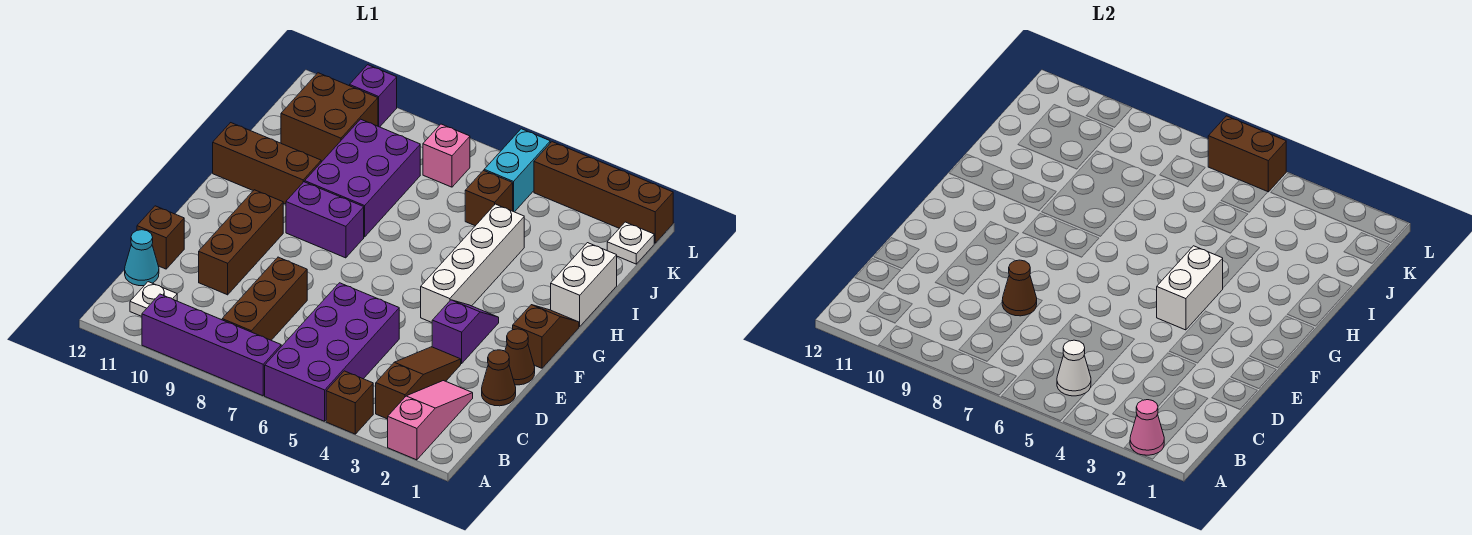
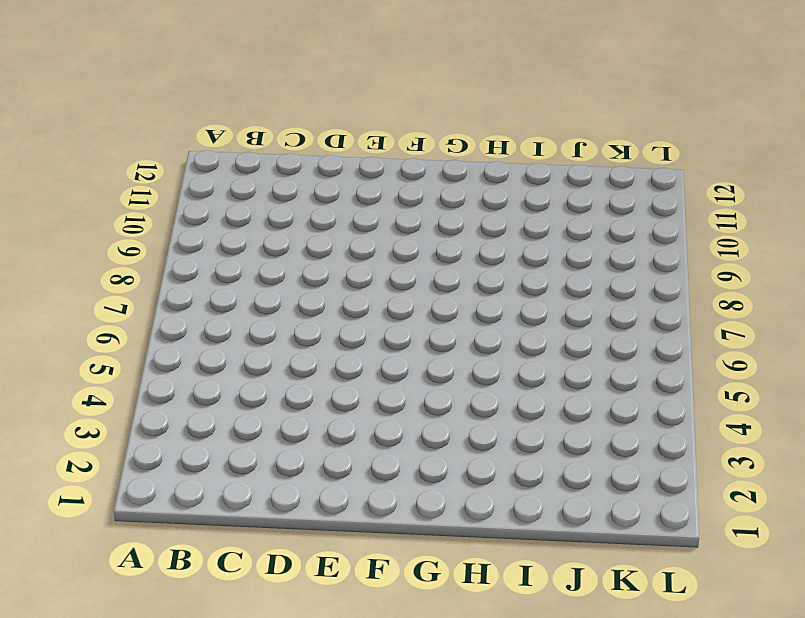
none -> pink slope A2:C2 level 1 top A
none -> brown brick A4 level 1
none -> purple brick A5:D6 level 1
none -> purple brick A7:A10 level 1

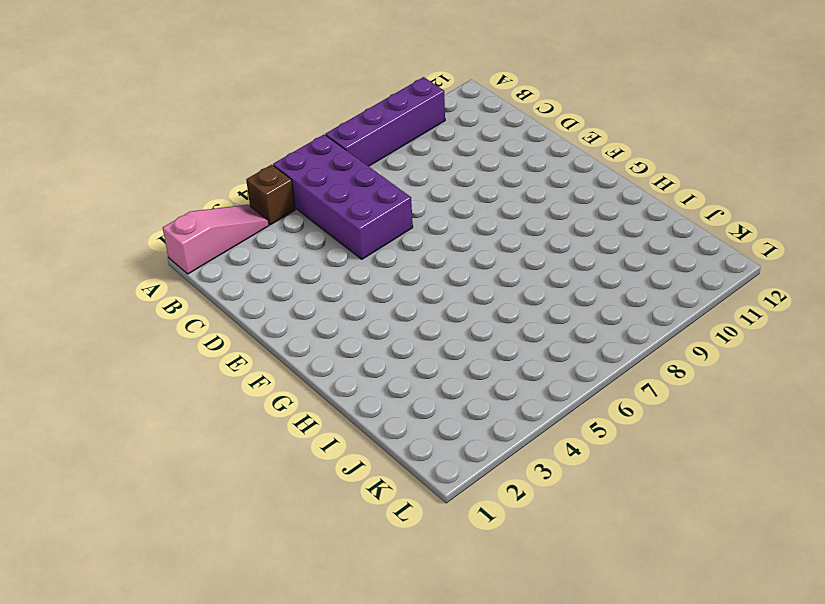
pink slope A1:A3 level 1 top 1 -> pink slope A2:C2 level 1 top A
none -> brown slope B3:D3 level 1 top B
none -> brown brick B8:D8 level 1
none -> white plate B11 level 1
none -> cyan cone C12 level 1

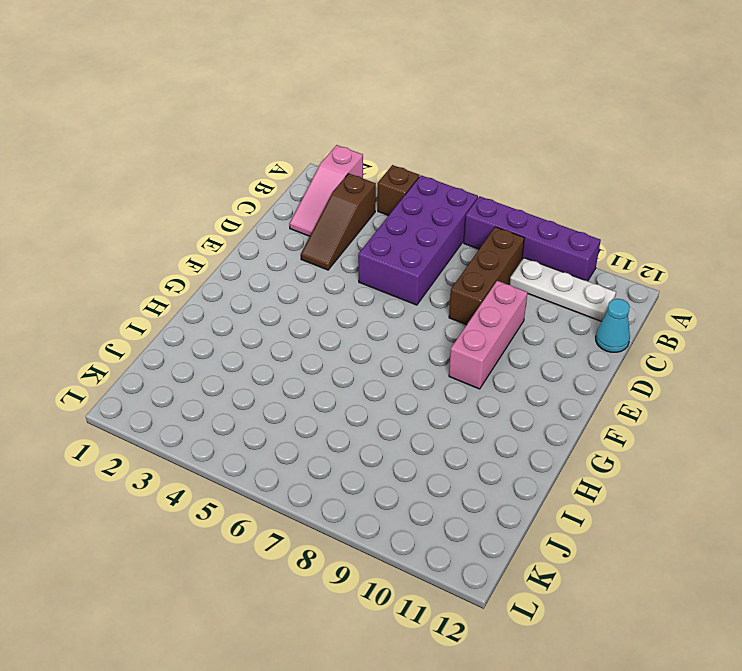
white plate B9:B11 level 1 -> white plate B11 level 1
pink brick D9:F9 level 1 -> none
none -> brown cone D1 level 1
none -> brown brick D10:F10 level 1
none -> brown brick D12 level 1
none -> brown cone E1 level 1

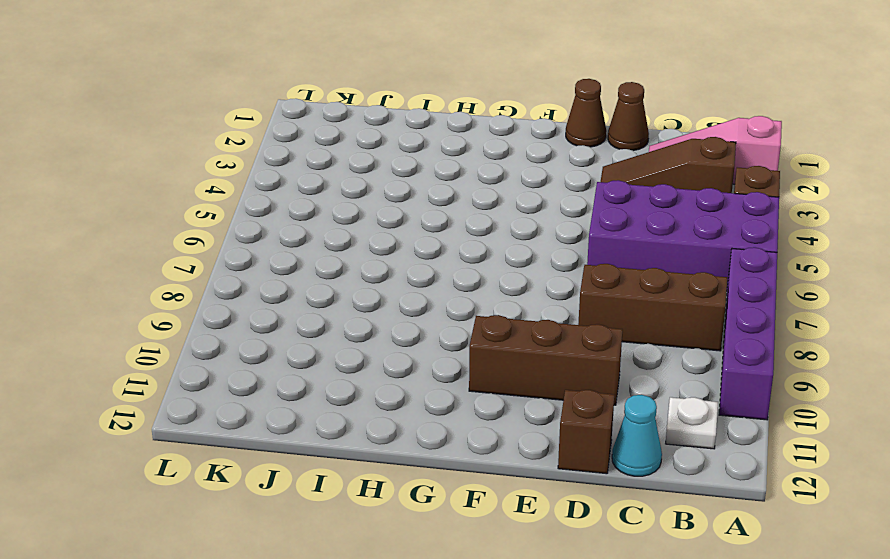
none -> purple slope E3:F3 level 1 top E
none -> brown slope F1:G1 level 1 top F
none -> white brick F4:I4 level 1
none -> purple brick G8:G9 level 1

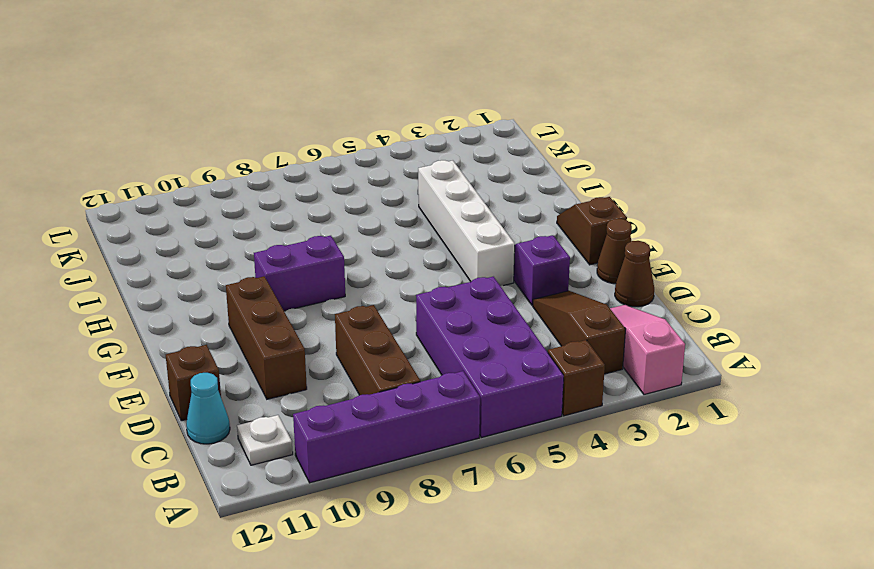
none -> white brick H1:I1 level 1
none -> purple brick H8:J9 level 1
none -> brown brick H10:H12 level 1
none -> brown brick J5 level 1

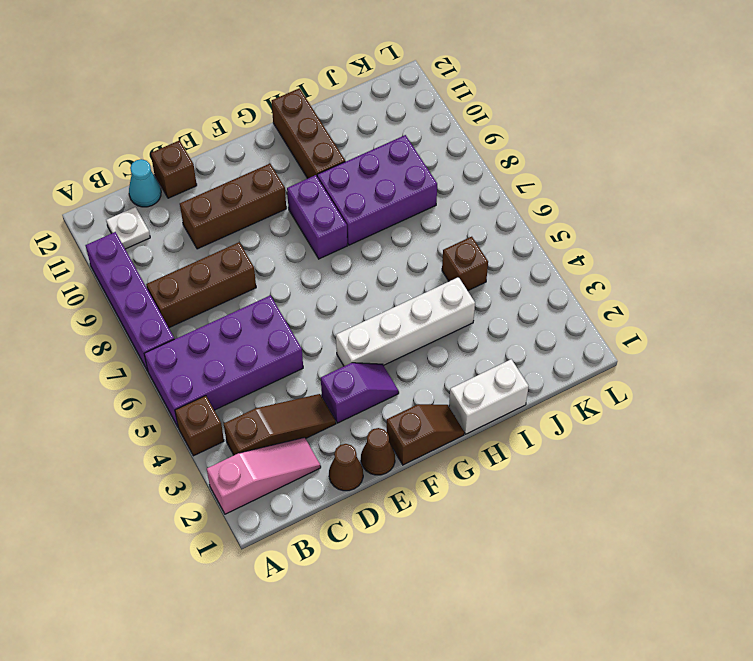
none -> brown brick J10:K11 level 1
none -> white plate K1 level 1
none -> cyan brick K5:L5 level 1
none -> pink brick K7 level 1

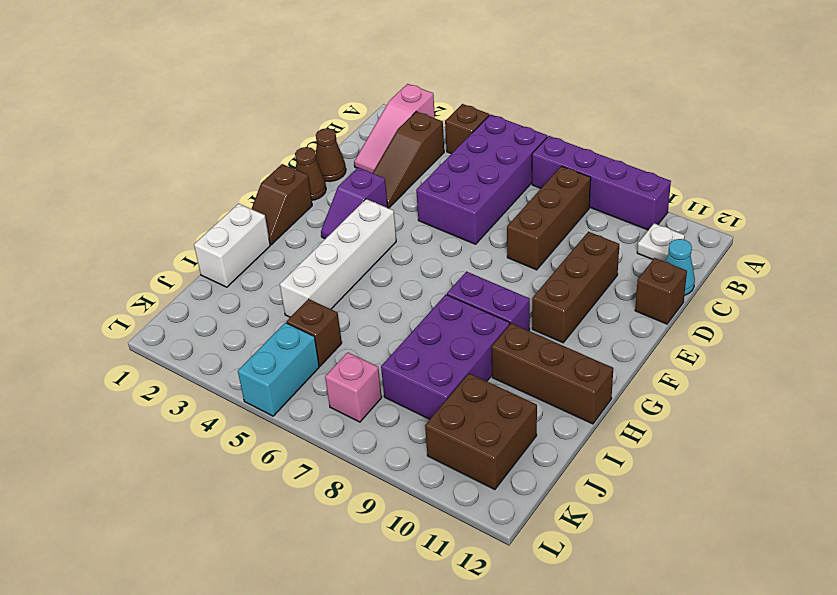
none -> white plate K1 level 1
none -> brown brick L1:L4 level 1
none -> purple brick L10 level 1
none -> pink cone A2 level 2

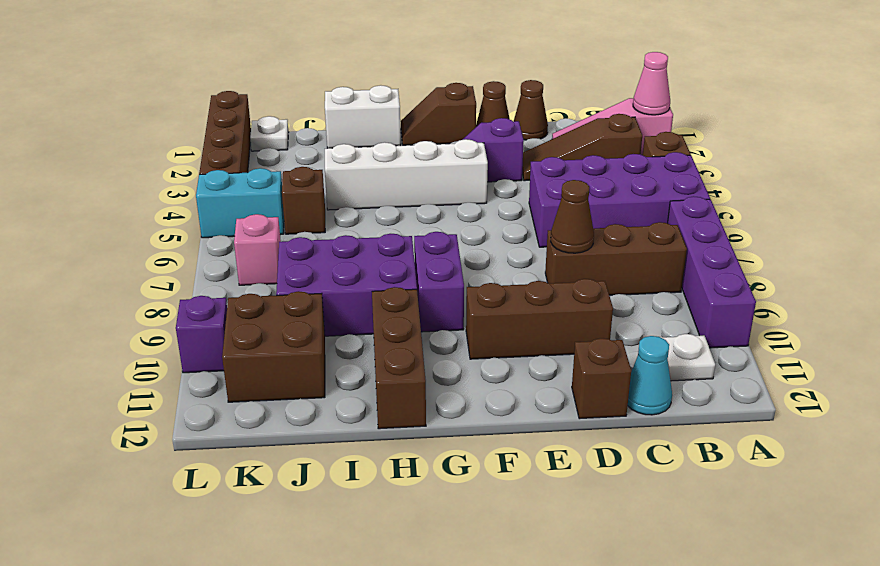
none -> white cone B5 level 2
none -> white brick F4:G4 level 2
none -> brown brick L5:L6 level 2

